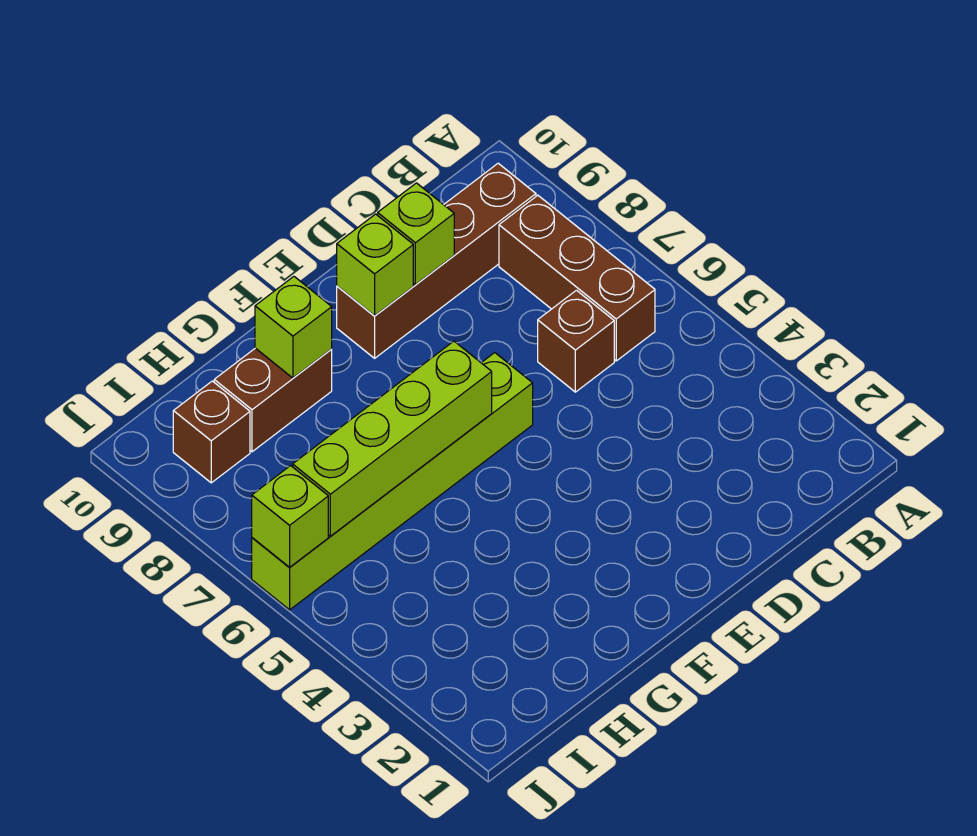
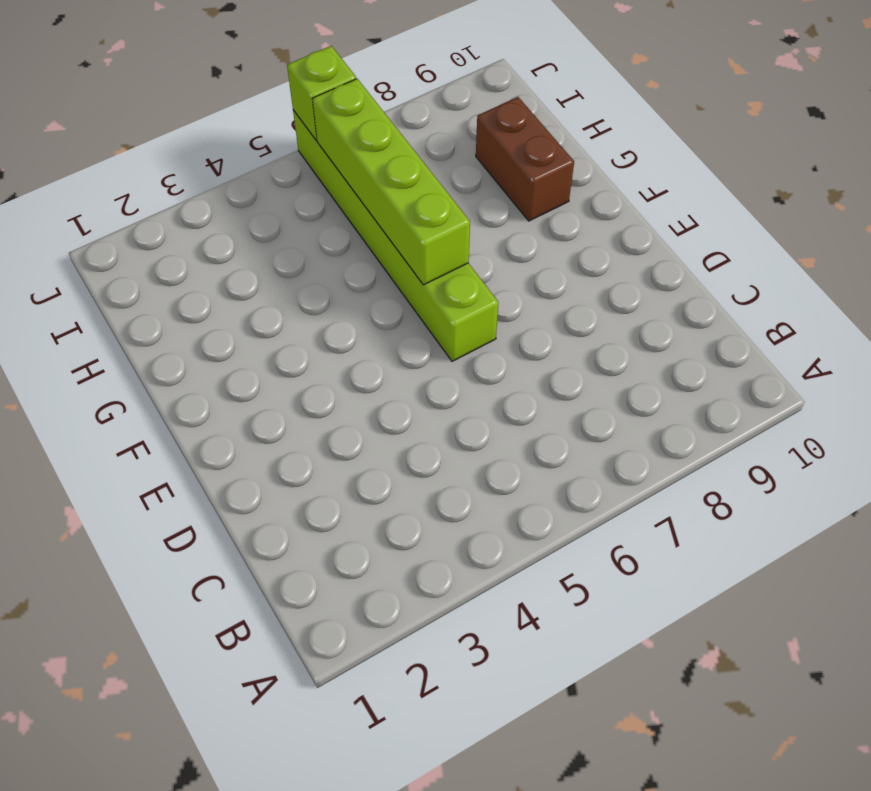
none -> brown brick B6:B8 level 1
none -> brown brick B9:E9 level 1

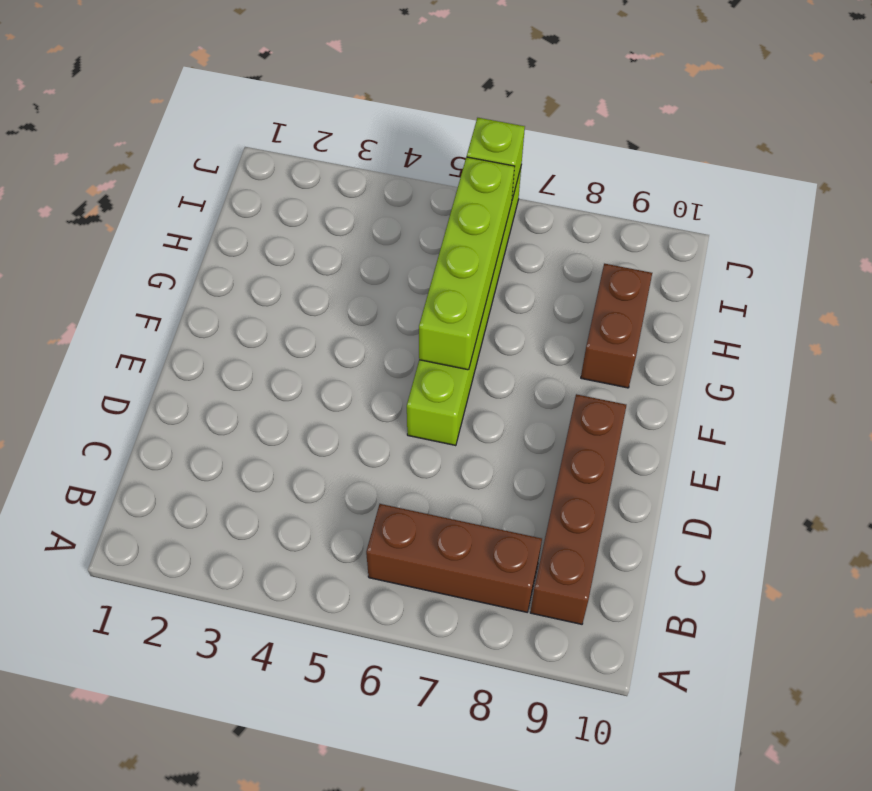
none -> brown brick C6 level 1
none -> brown brick I9 level 1

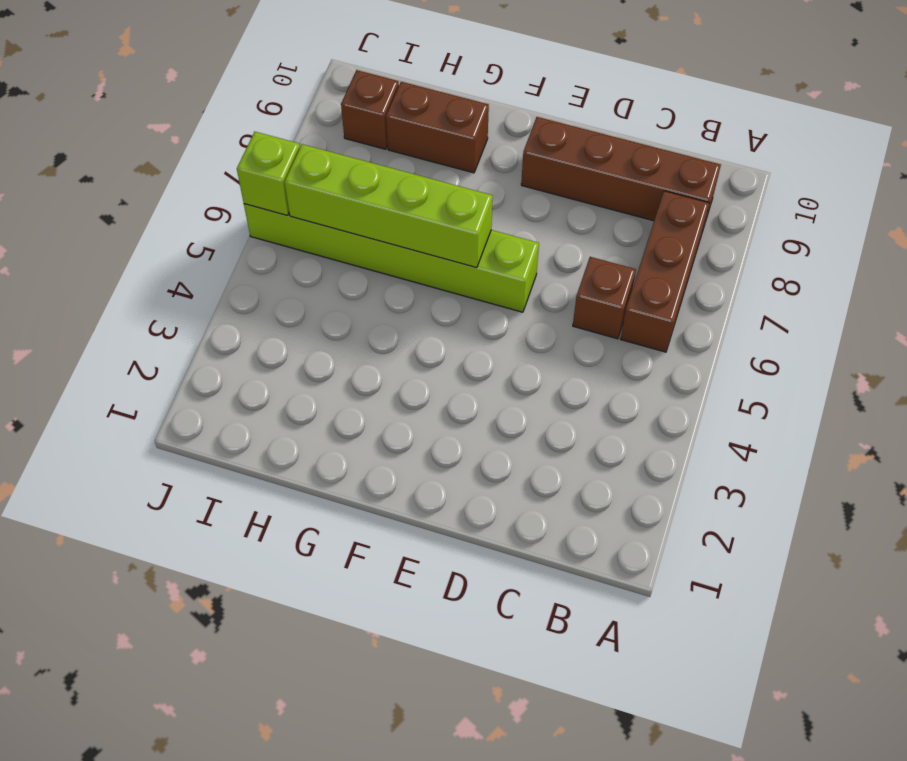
none -> lime brick D9 level 2
none -> lime brick E9 level 2

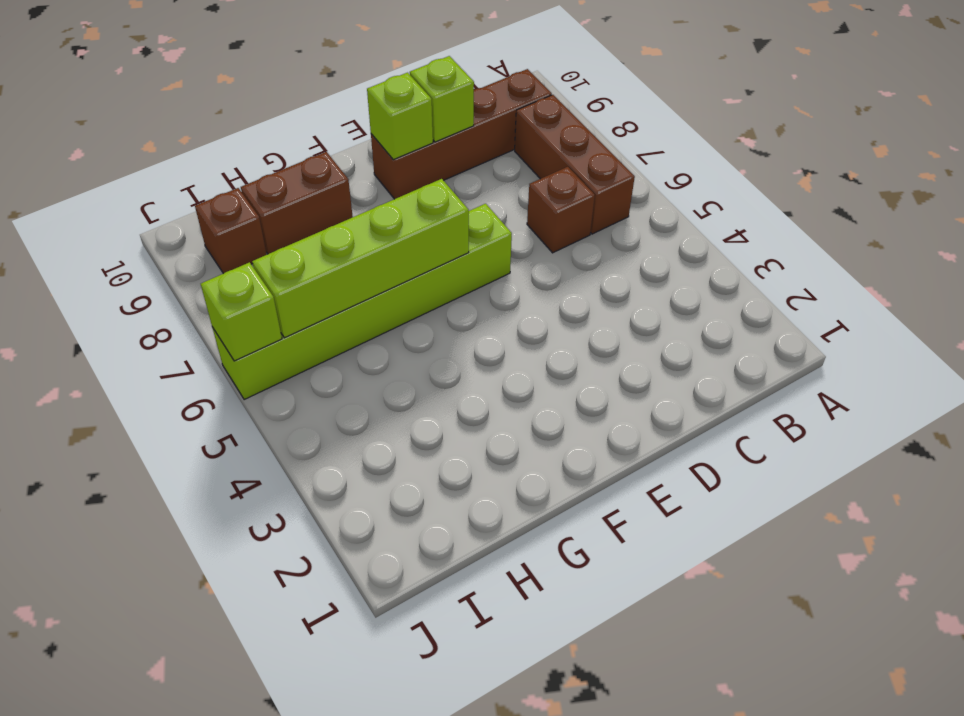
none -> lime brick G9 level 2

